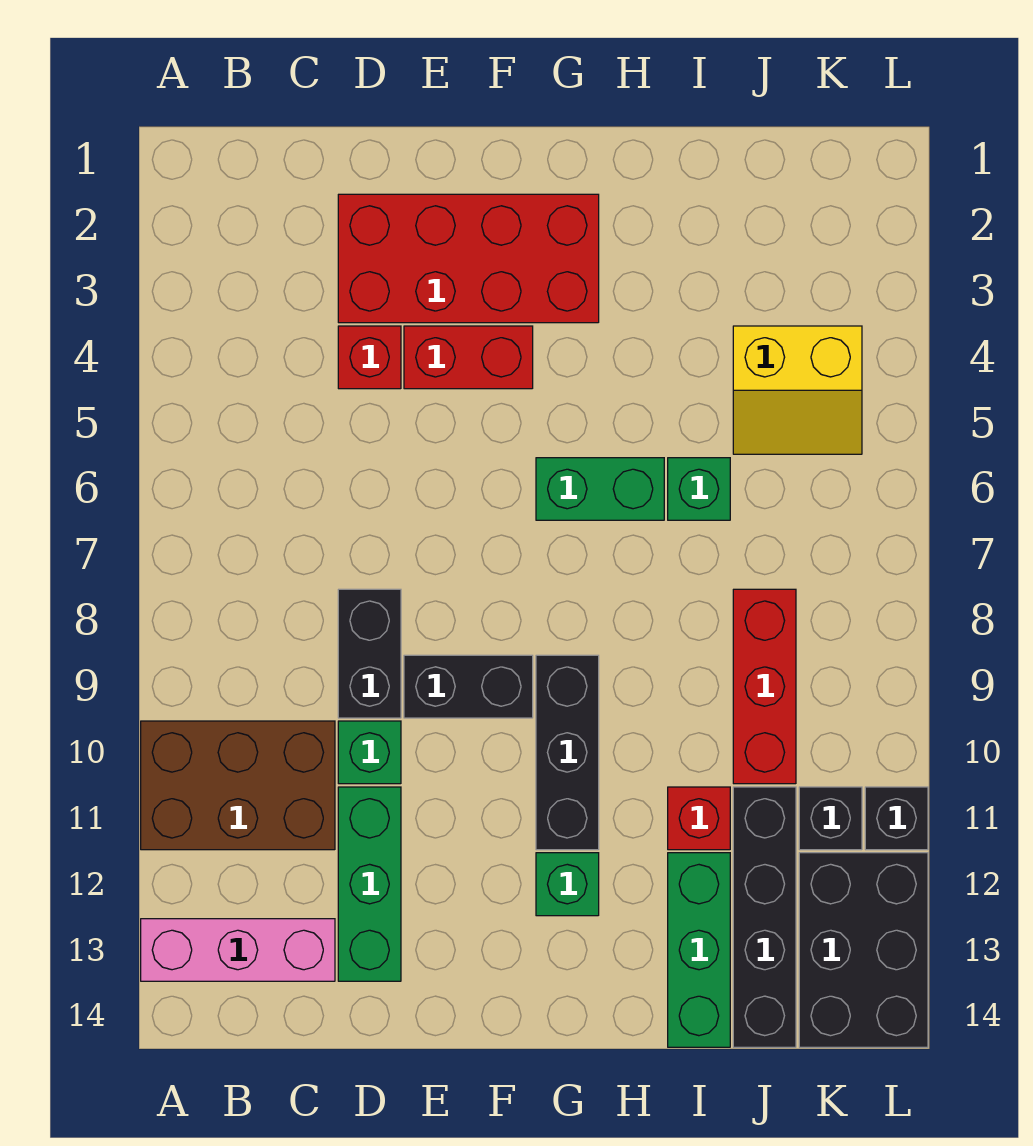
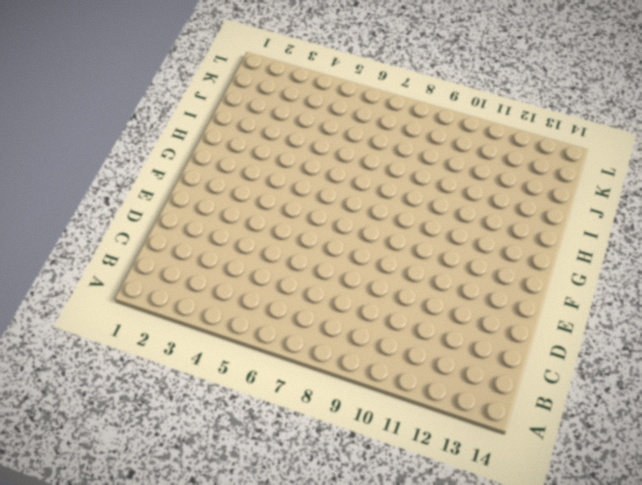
none -> brown brick A10:C11 level 1
none -> pink brick A13:C13 level 1
none -> red brick D2:G3 level 1

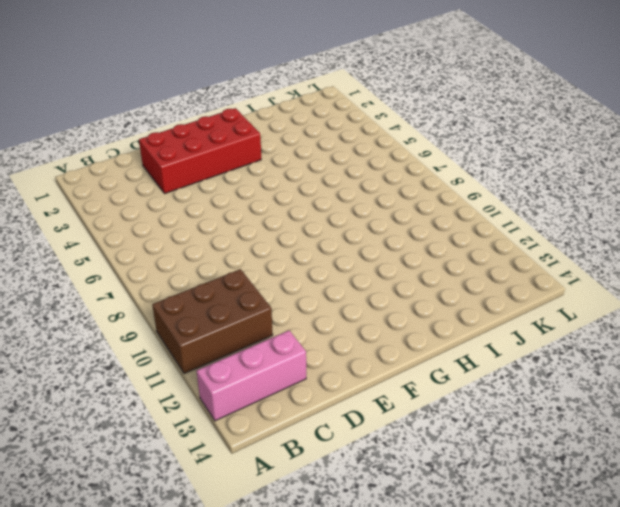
none -> red brick D4 level 1
none -> black brick D8:D9 level 1
none -> green brick D10 level 1

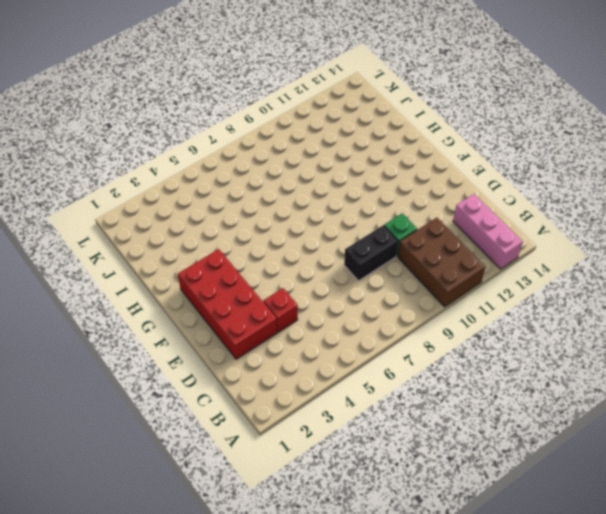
none -> green brick D11:D13 level 1
none -> red brick E4:F4 level 1
none -> black brick E9:F9 level 1

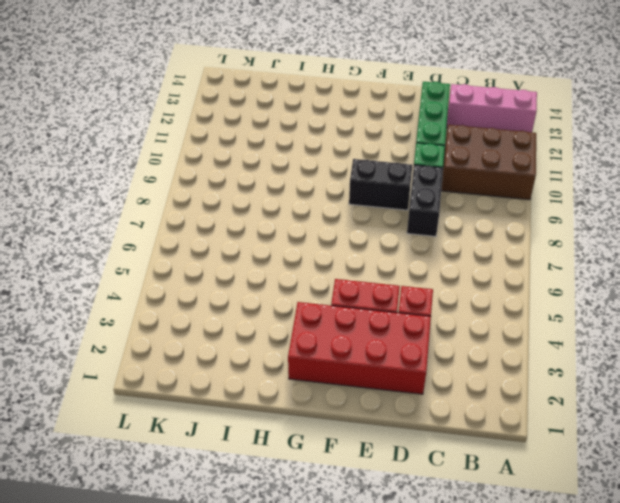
none -> green brick G6:H6 level 1
none -> black brick G9:G11 level 1
none -> green brick G12 level 1

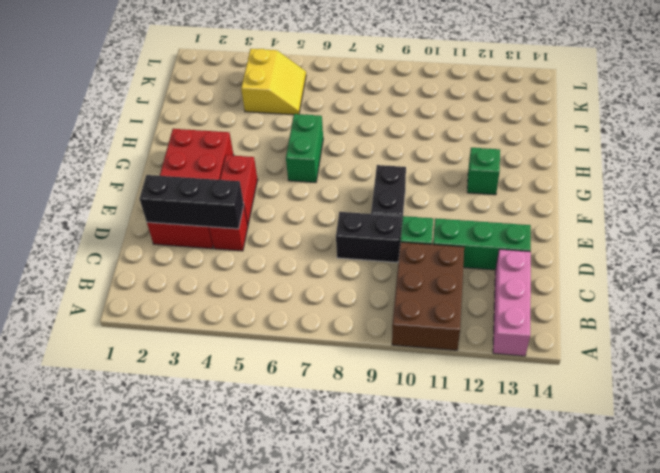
black brick D2:D4 level 2 -> black brick G9:G11 level 1
none -> green brick I6 level 1
none -> red brick I11 level 1
none -> green brick I12:I14 level 1

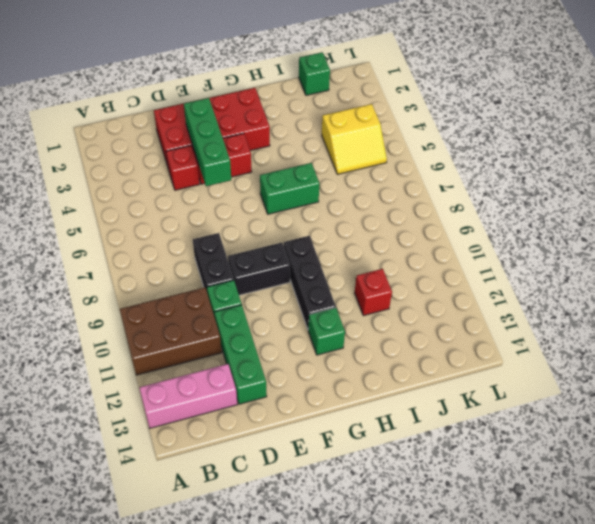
green brick E3:E5 level 2 -> green brick I12:I14 level 1
green brick J1 level 1 -> green brick I6 level 1
none -> red brick J8:J10 level 1
none -> black brick J11:J14 level 1
none -> black brick K11 level 1

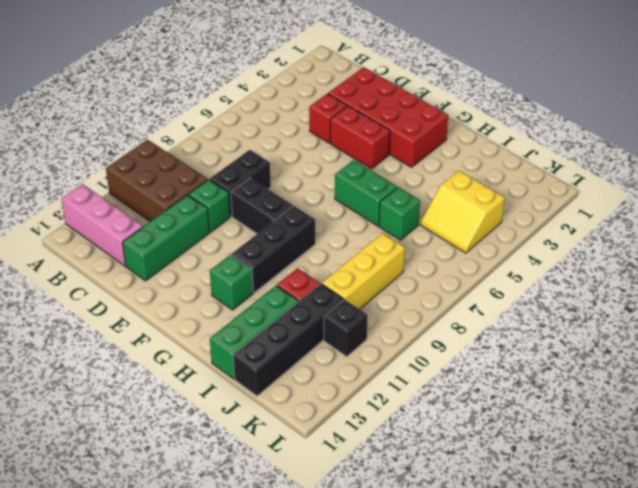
yellow brick J8:J10 level 1 -> red brick J8:J10 level 1
none -> black brick K12:L14 level 1
none -> black brick L11 level 1

